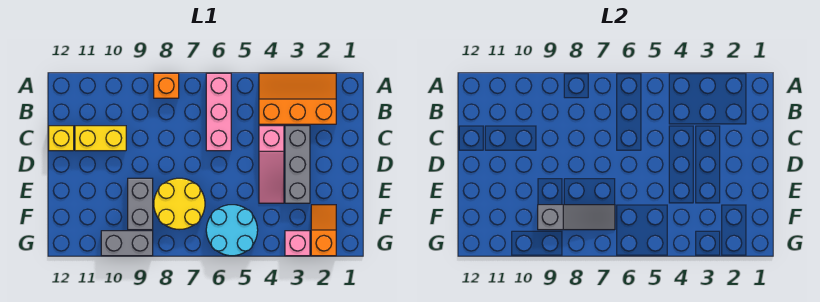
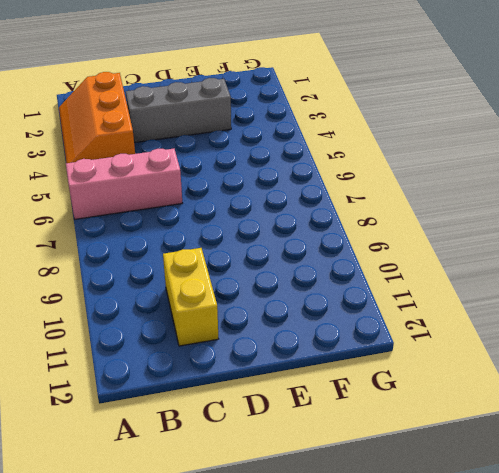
none -> orange brick A8 level 1
none -> pink slope C4:E4 level 1 top C
none -> yellow brick C12 level 1

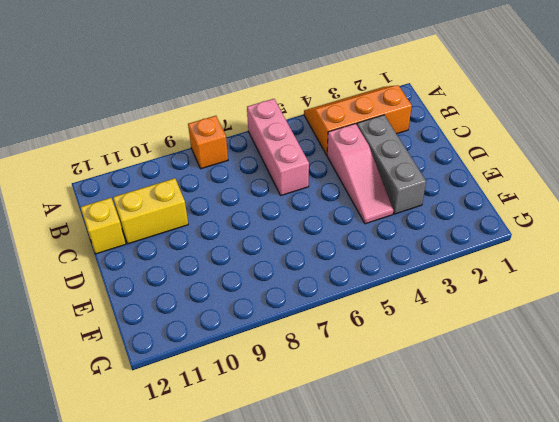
none -> yellow round brick E7:F8 level 1
none -> grey brick E9:F9 level 1
none -> orange slope F2:G2 level 1 top G

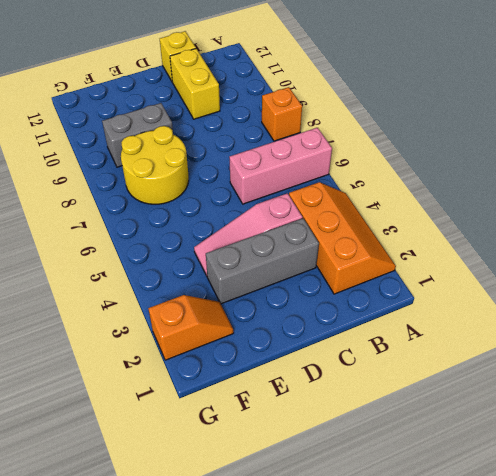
none -> cyan round brick F5:G6 level 1
none -> pink brick G3 level 1
none -> grey brick G9:G10 level 1

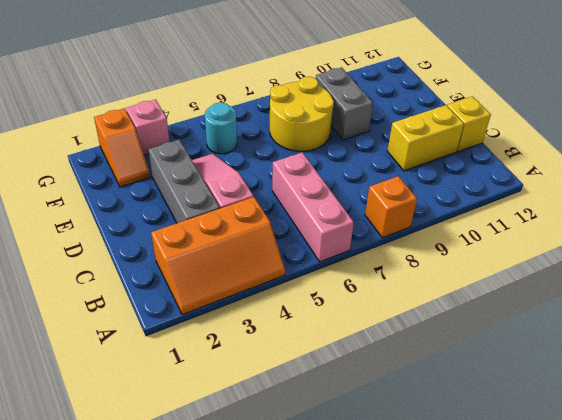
cyan round brick F5 level 1 -> cyan round brick F5:G6 level 1
none -> grey brick G9:G10 level 1
none -> grey slope F7:F9 level 2 top 9

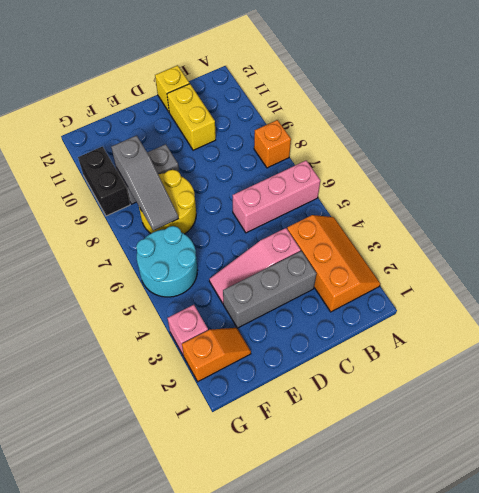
black brick G9:G10 level 1 -> grey brick G9:G10 level 1

